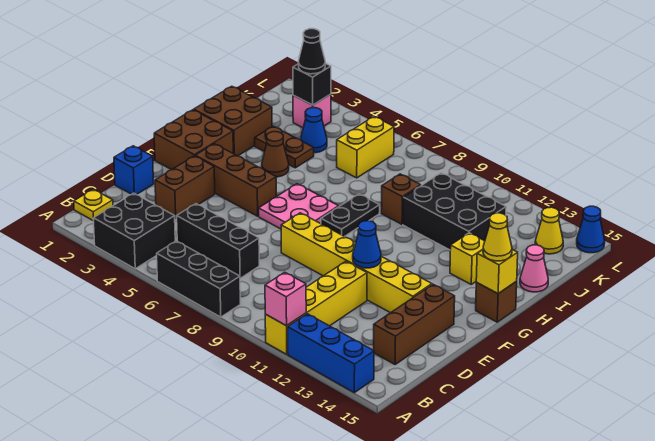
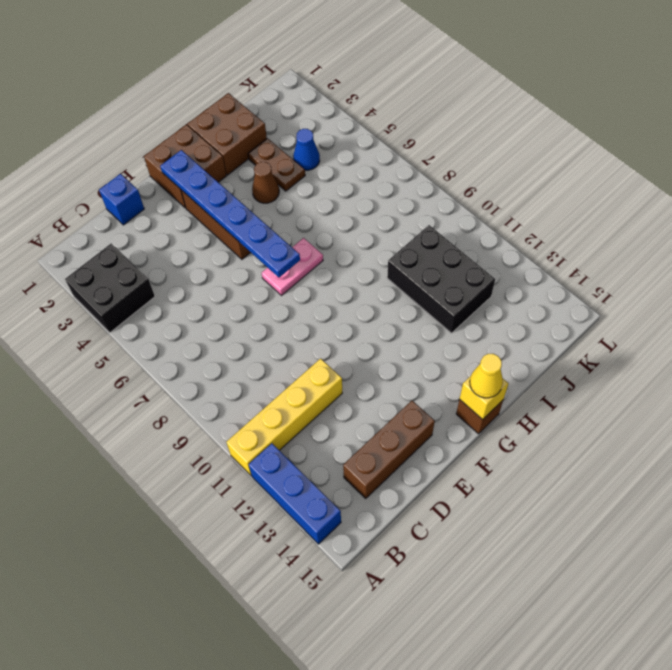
blue plate F2:F7 level 2 -> none
pink plate F7:G7 level 1 -> pink plate F6:G7 level 1
none -> black brick A6:A8 level 1
none -> yellow plate B1 level 1
none -> black brick C5:C7 level 1
none -> brown brick D3:E3 level 1

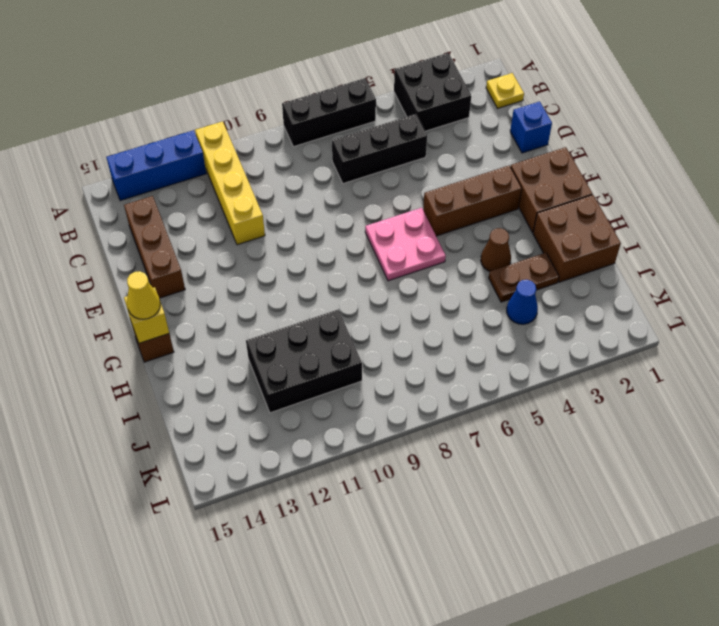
none -> brown brick D3:E3 level 1
none -> yellow brick E8:E13 level 1
none -> black plate G8:H8 level 1
none -> yellow brick H13 level 1

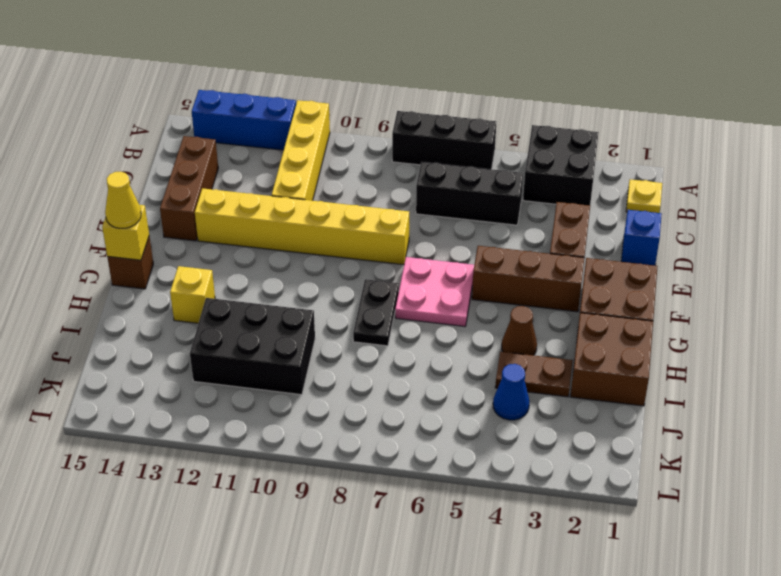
none -> brown brick I9 level 1
none -> pink cone I15 level 1
none -> yellow brick J6:K6 level 1
none -> pink brick K3 level 1

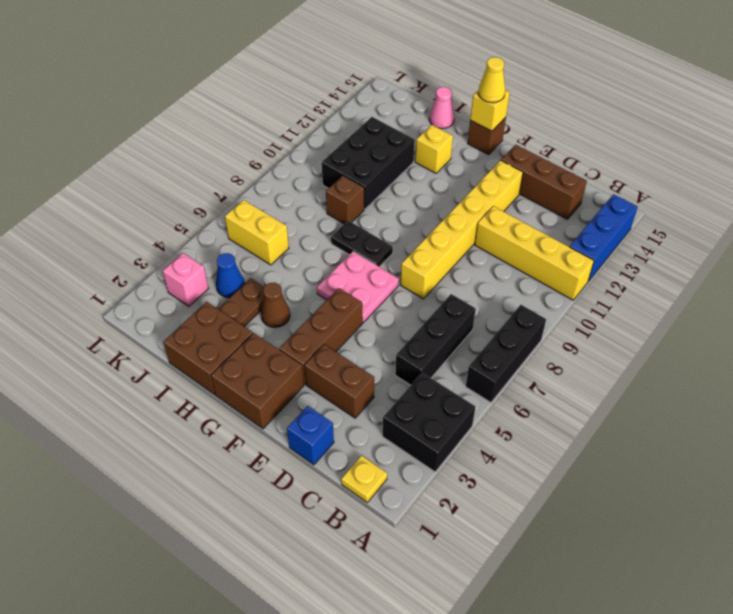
none -> yellow cone K14 level 1
none -> blue cone L15 level 1
none -> pink brick A11 level 2
none -> blue cone E11 level 2

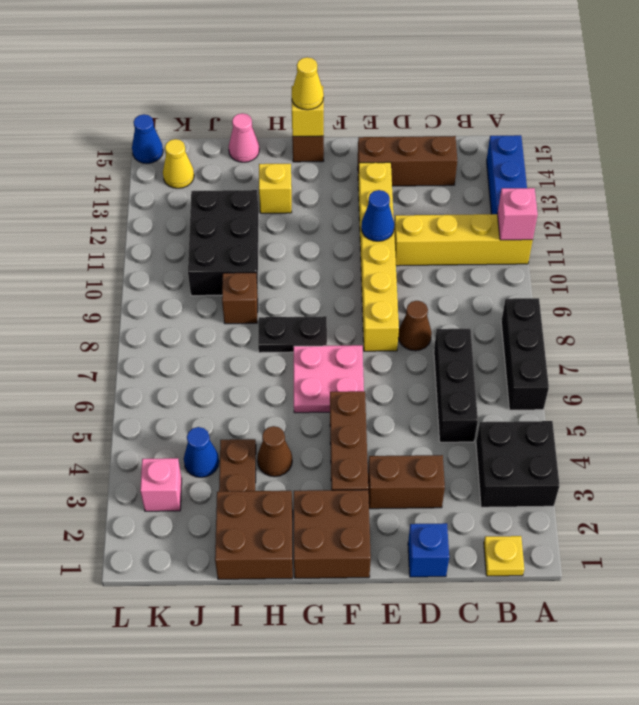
brown cone D8 level 1 -> none
none -> yellow brick J6:K6 level 1
none -> black brick K3 level 2
none -> black cone K3 level 3

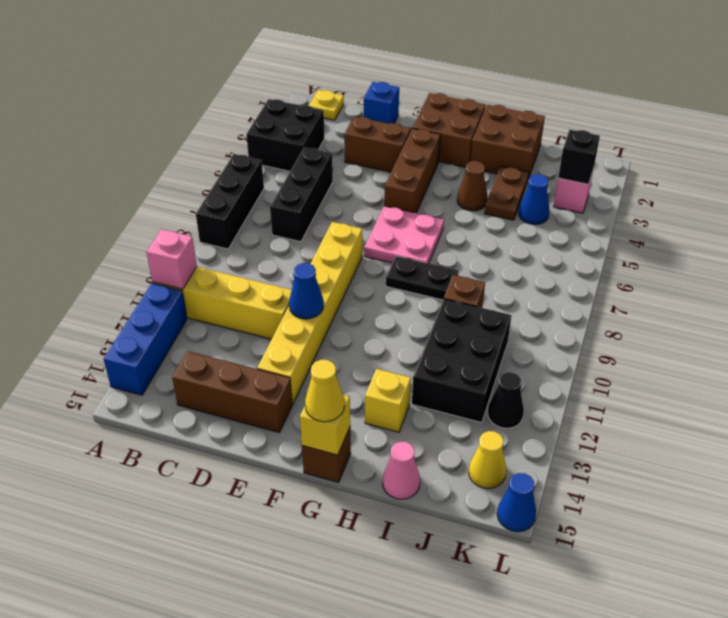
black cone K12 level 1 -> black cone K3 level 3
none -> yellow brick J6:K6 level 1

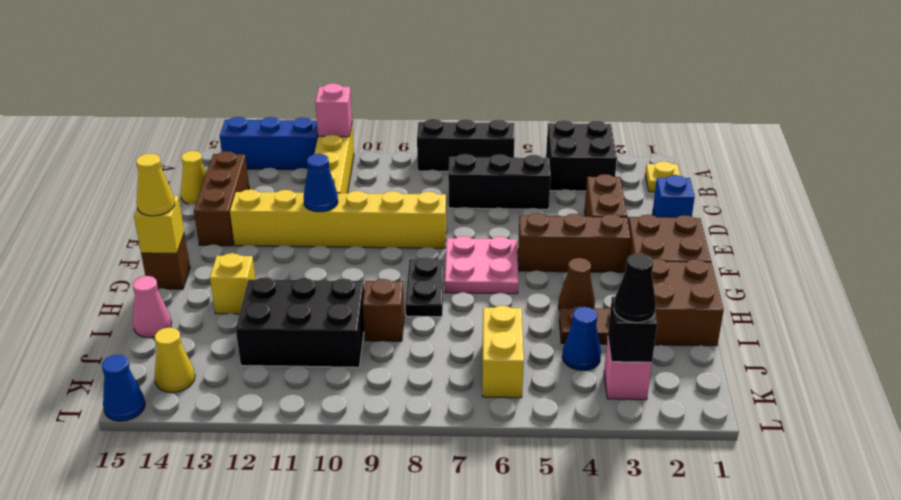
yellow cone C15 level 1 -> none

